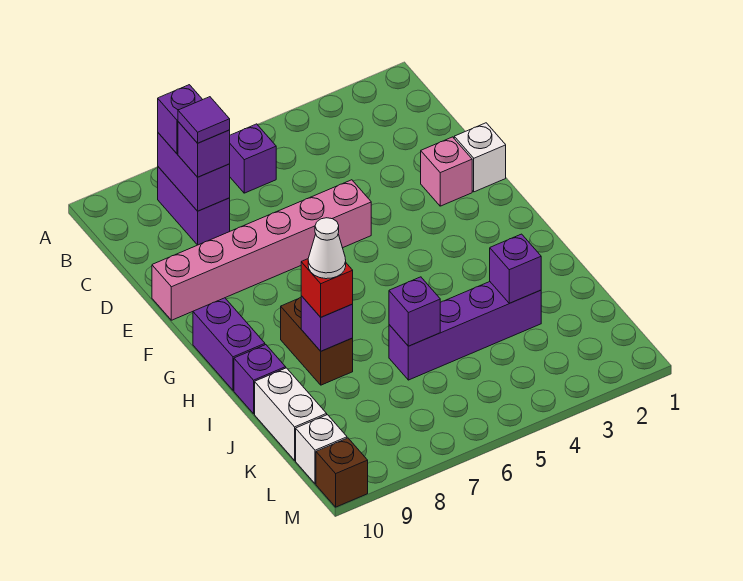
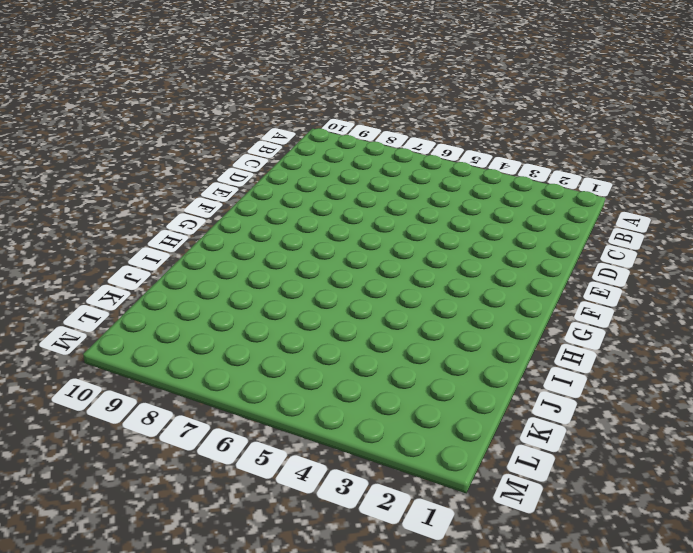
none -> purple brick B6 level 1
none -> purple brick B8:C8 level 1
none -> white brick E1 level 1

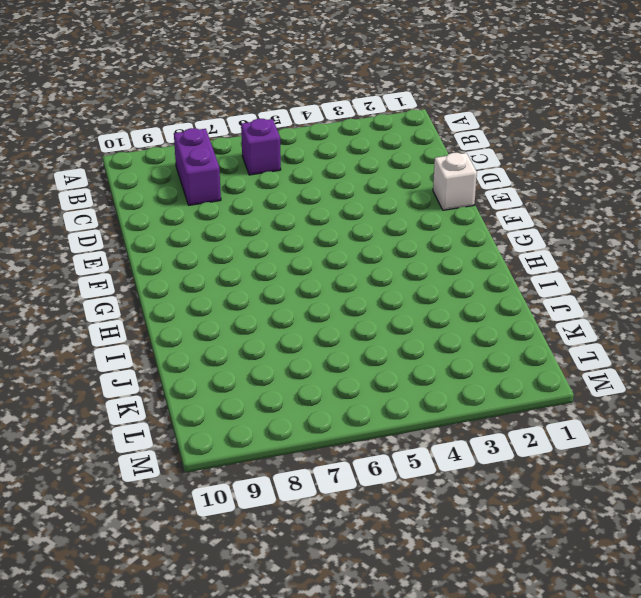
none -> pink brick E2 level 1
none -> pink brick E5:E10 level 1
none -> purple brick G10:H10 level 1

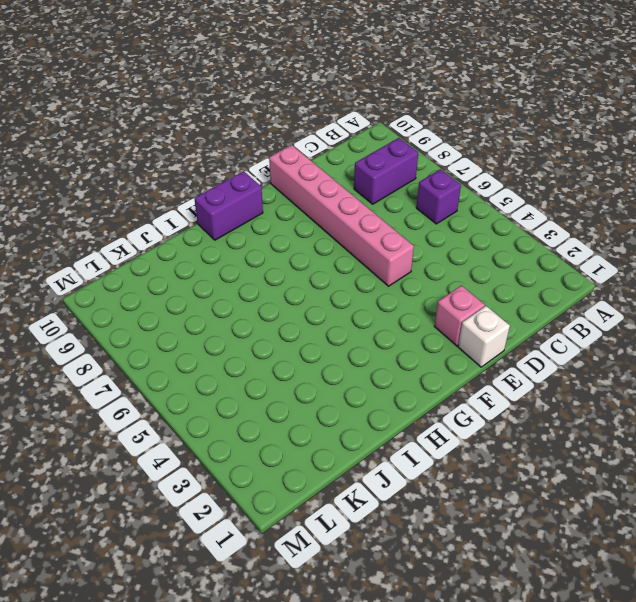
none -> brown brick H8:I8 level 1
none -> purple brick I10 level 1
none -> purple brick J3:J6 level 1

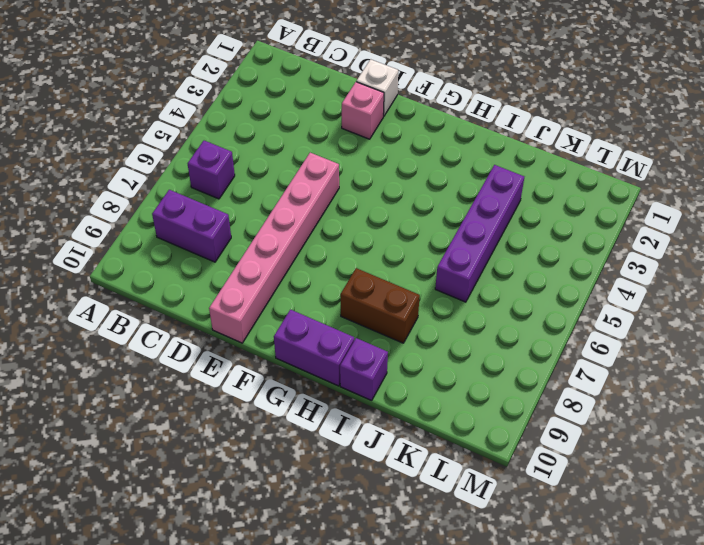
none -> white brick J10:K10 level 1
none -> white brick L10 level 1
none -> brown brick M10 level 1

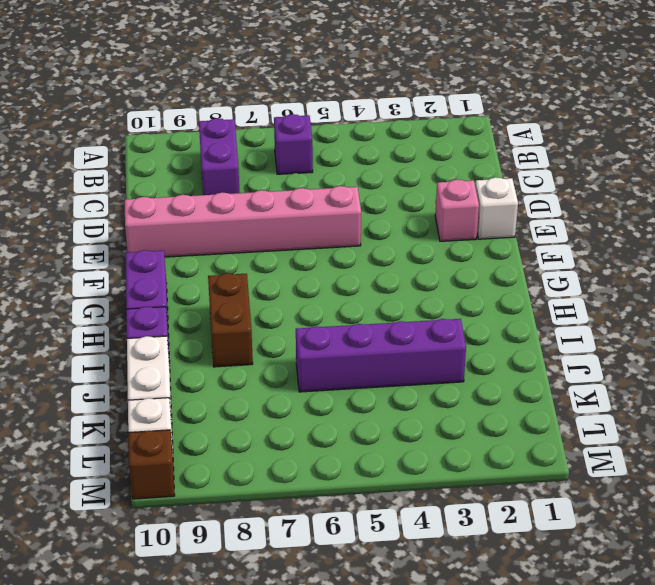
none -> purple brick B8:C8 level 2
none -> purple brick I8 level 2
none -> purple brick J3 level 2

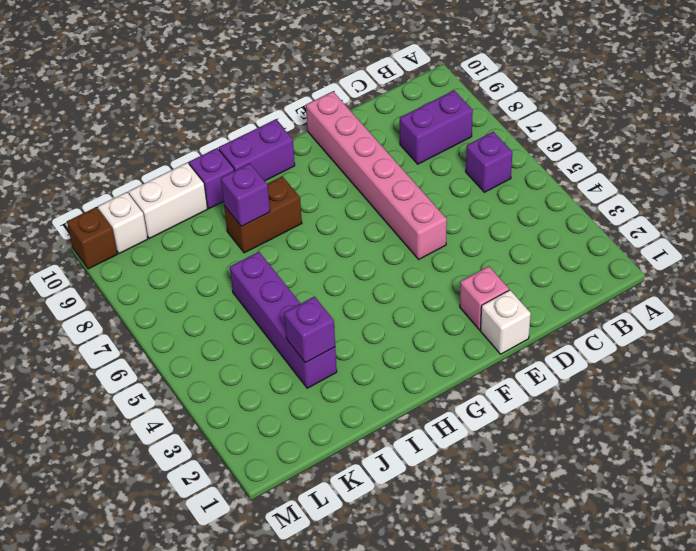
none -> purple brick B8:C8 level 2
none -> purple brick J6 level 2
none -> purple brick B8 level 3

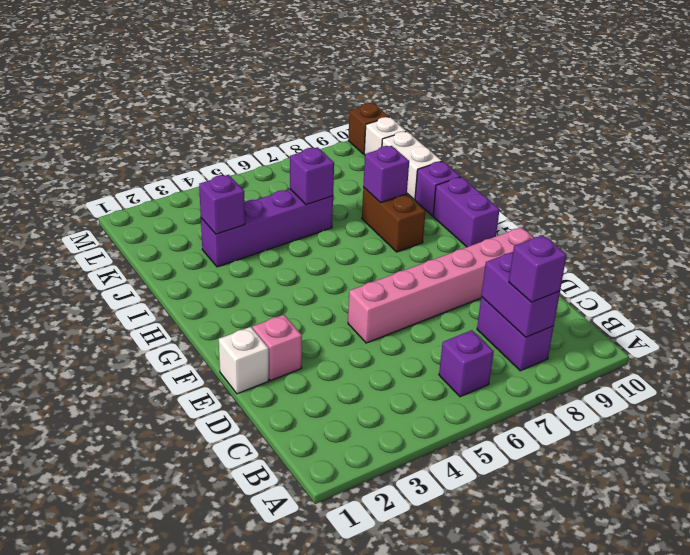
none -> purple brick C8 level 3
none -> red brick I8 level 3
none -> purple tile C8 level 4

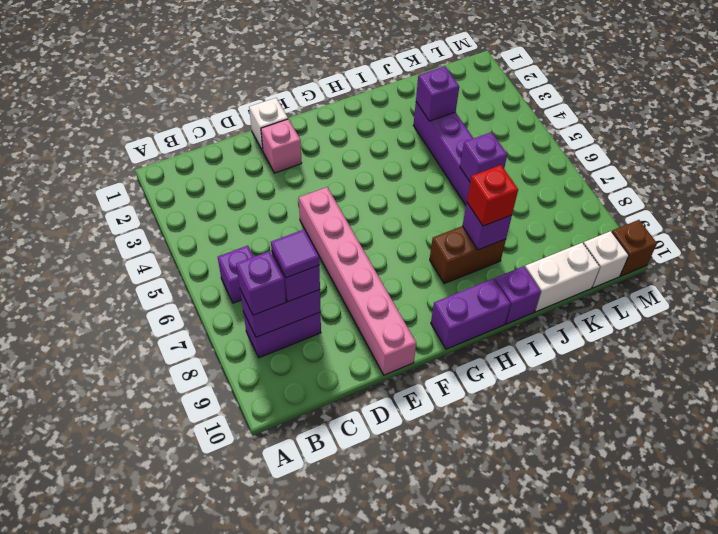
none -> white cone I8 level 4

